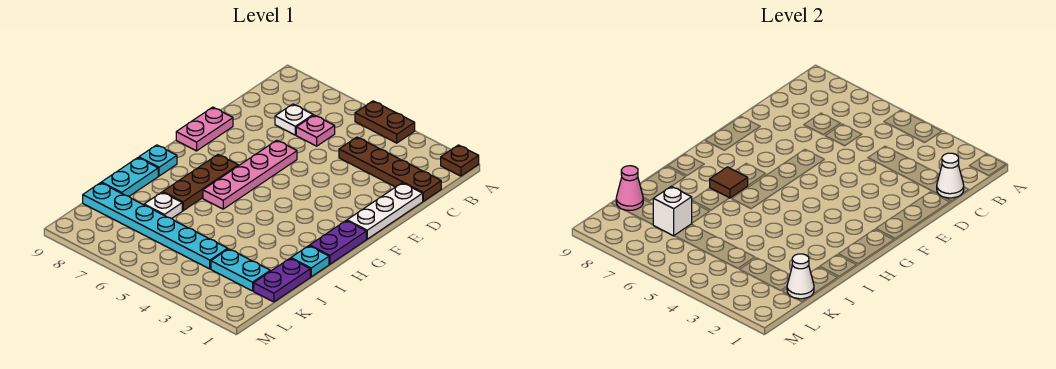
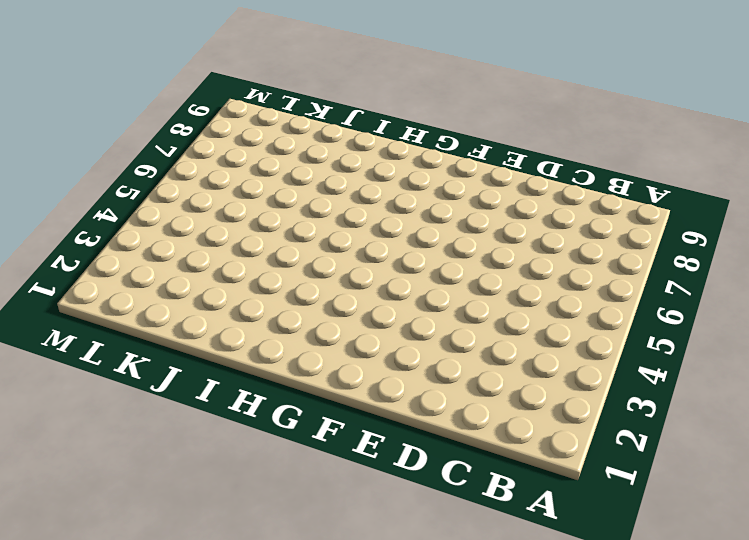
none -> brown plate A1 level 1
none -> brown plate A4:A5 level 1
none -> brown plate C1:C4 level 1

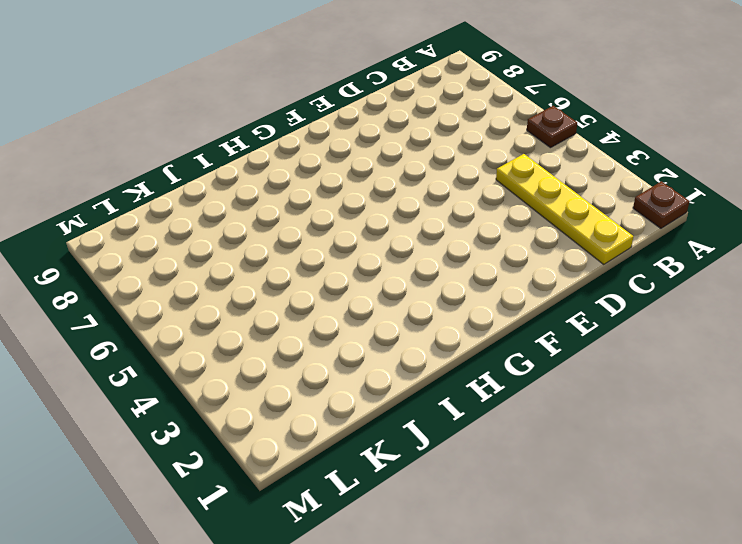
brown plate A5 level 1 -> brown plate A4:A5 level 1
yellow plate C1:C4 level 1 -> brown plate C1:C4 level 1
none -> pink plate C6 level 1
none -> white plate C7 level 1
none -> white plate D1:F1 level 1

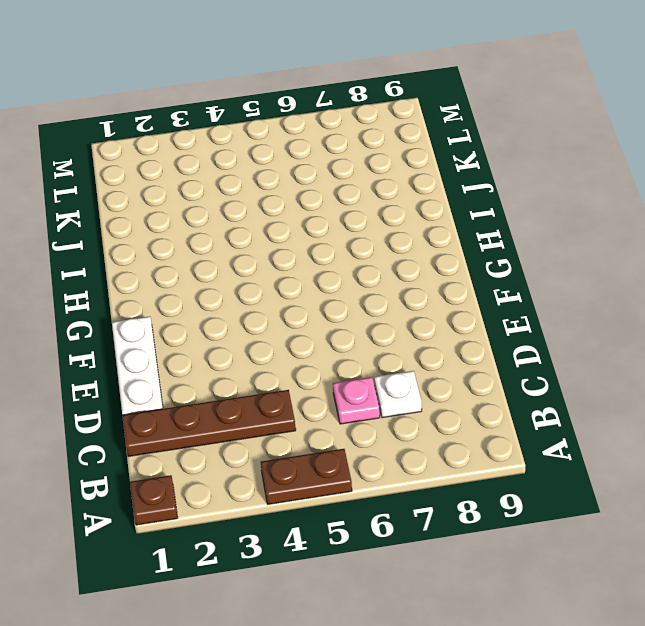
none -> pink plate E6:H6 level 1
none -> pink plate E9:F9 level 1
none -> purple plate G1:H1 level 1

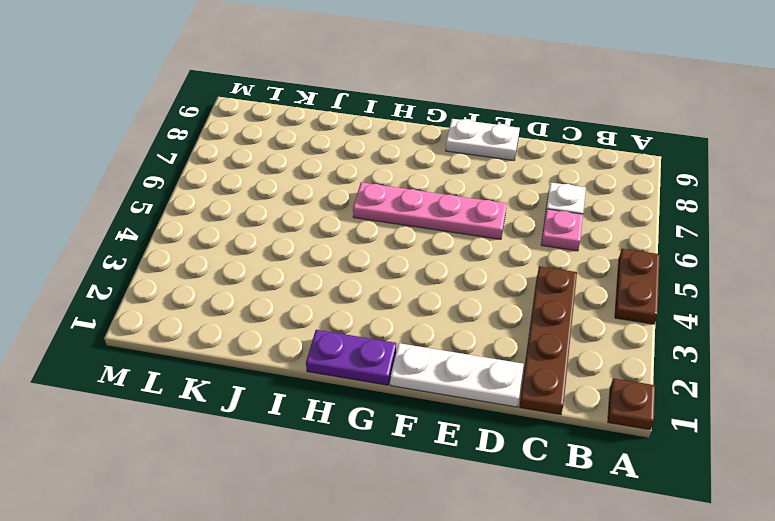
white plate E9:F9 level 1 -> pink plate E9:F9 level 1
none -> brown plate G7:I7 level 1
none -> cyan plate H9 level 1
none -> cyan plate I1 level 1

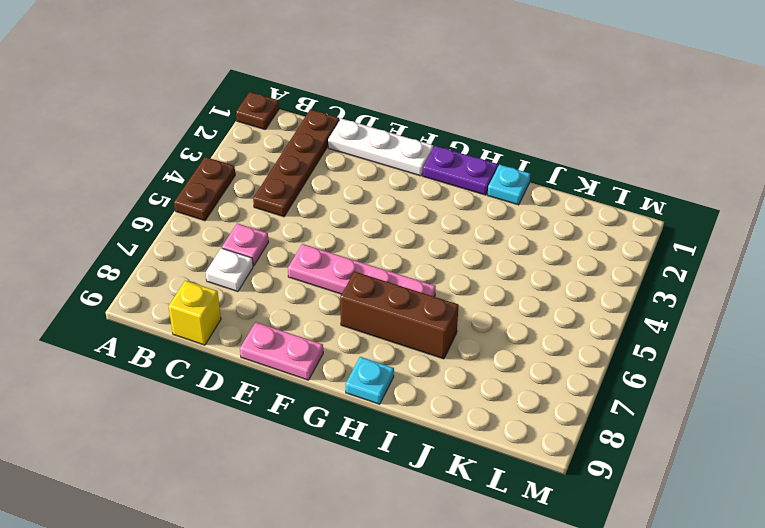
yellow brick C9 level 1 -> none
brown brick G7:I7 level 1 -> brown plate G7:I7 level 1
none -> cyan plate I9:J9 level 1
none -> purple plate J1:K1 level 1
none -> white plate J7 level 1

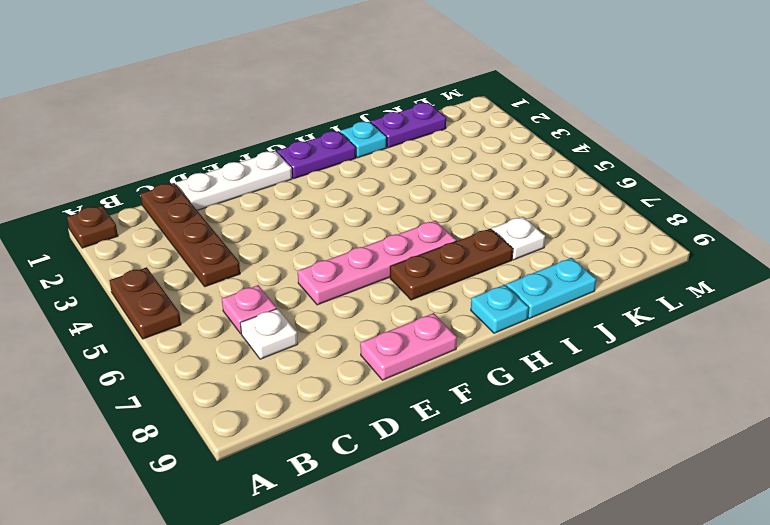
none -> cyan plate K2:K3 level 1
none -> cyan plate K4:K9 level 1
none -> white cone C1 level 2

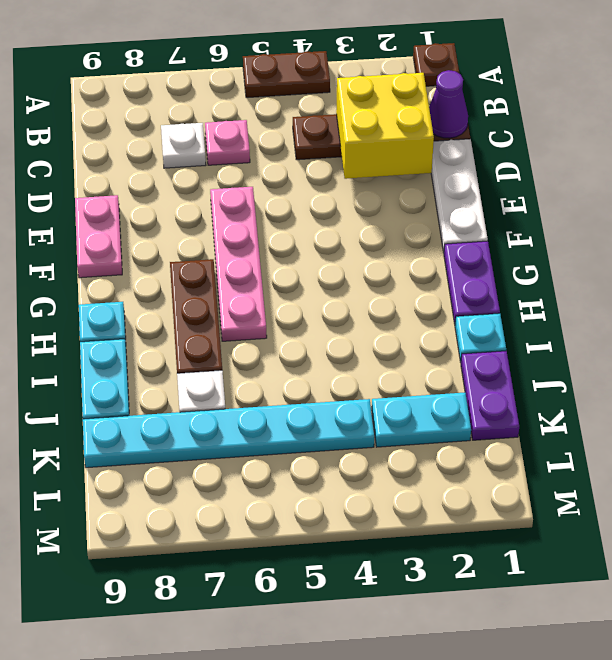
purple cone C1 level 2 -> white cone C1 level 2
yellow brick C2:D3 level 2 -> none
none -> brown tile H7 level 2
none -> white cone K1 level 2
none -> white brick K7 level 2

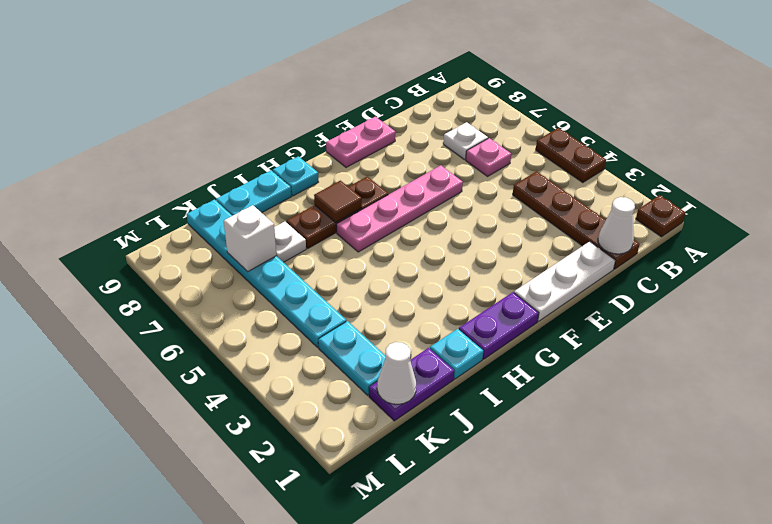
none -> pink cone K9 level 2

